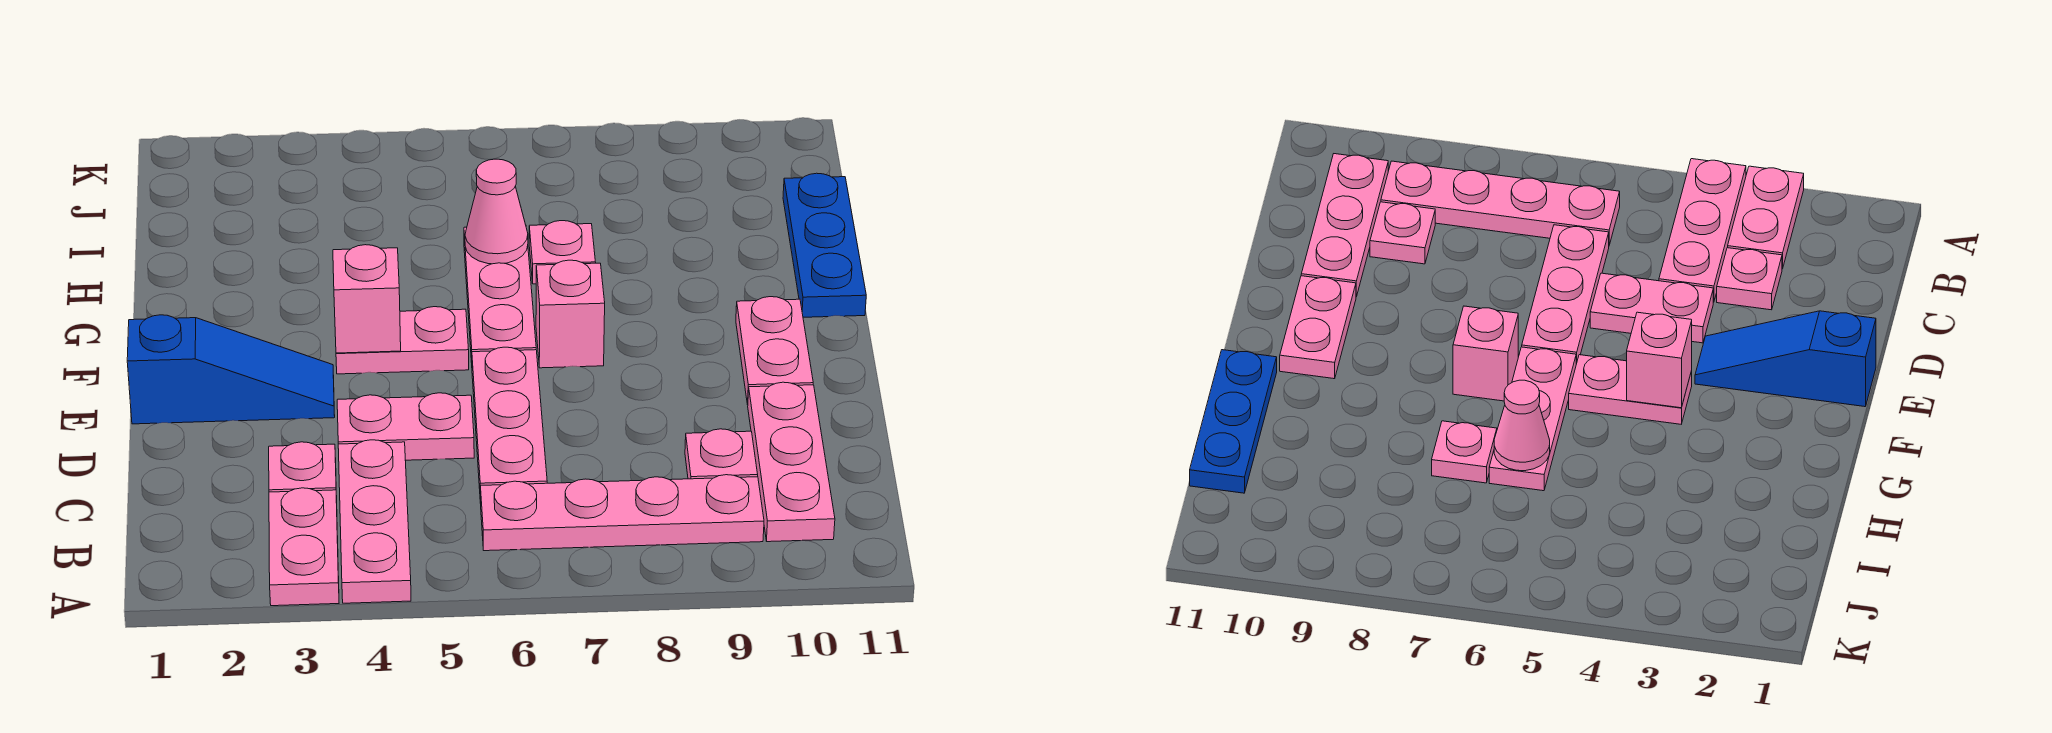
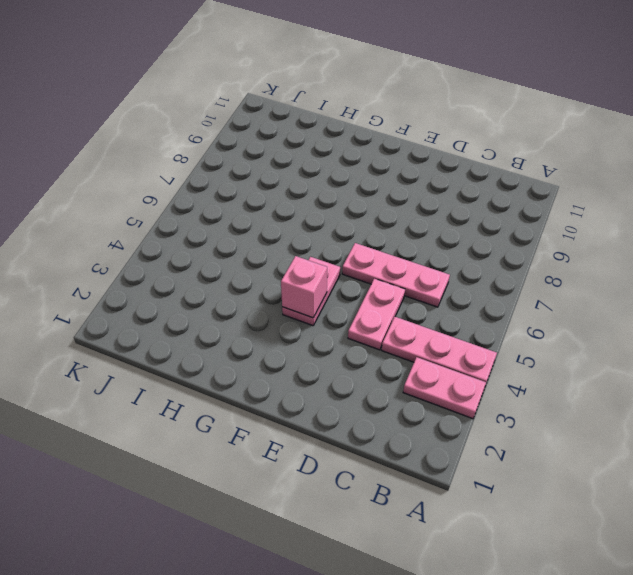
none -> pink plate B6:B9 level 1
none -> pink plate B10:D10 level 1
none -> pink plate C3 level 1

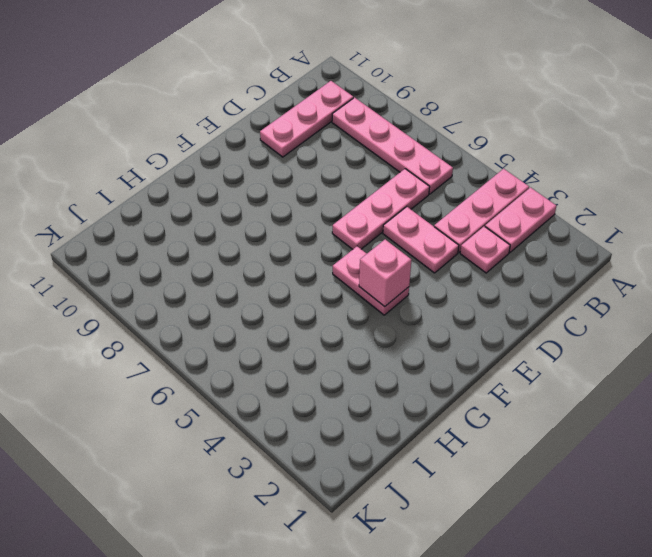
none -> pink plate C9 level 1
none -> blue slope E1:E3 level 1 top 1
none -> pink plate E10:F10 level 1

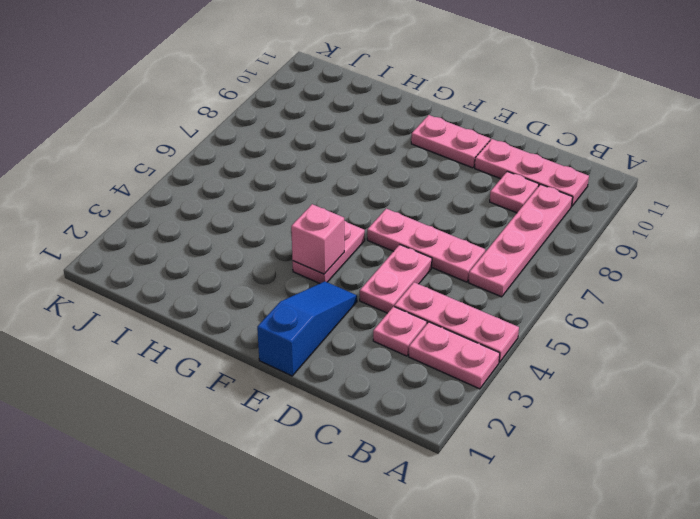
none -> pink plate F6:H6 level 1
none -> pink brick F7 level 1
none -> blue plate G11:I11 level 1

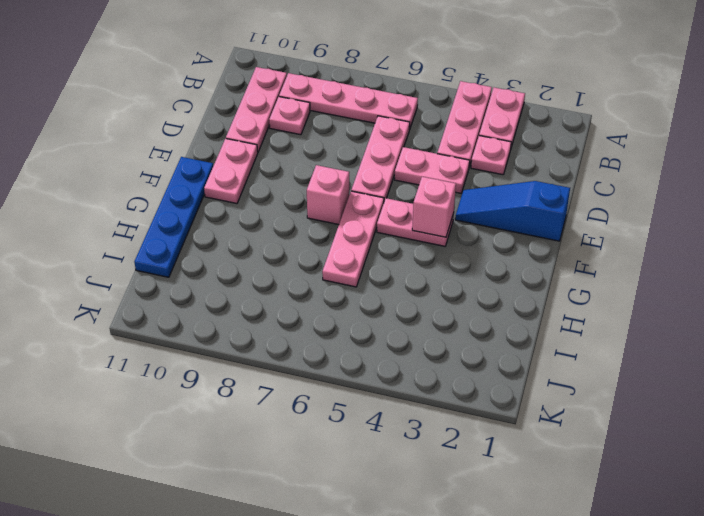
blue plate F11:I11 level 1 -> blue plate G11:I11 level 1
none -> pink plate H7 level 1
none -> pink cone H6 level 2

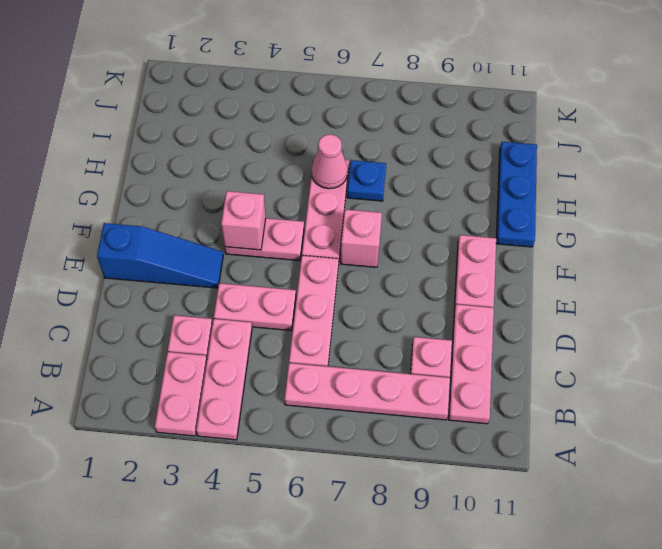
blue plate H7 level 1 -> pink plate H7 level 1

